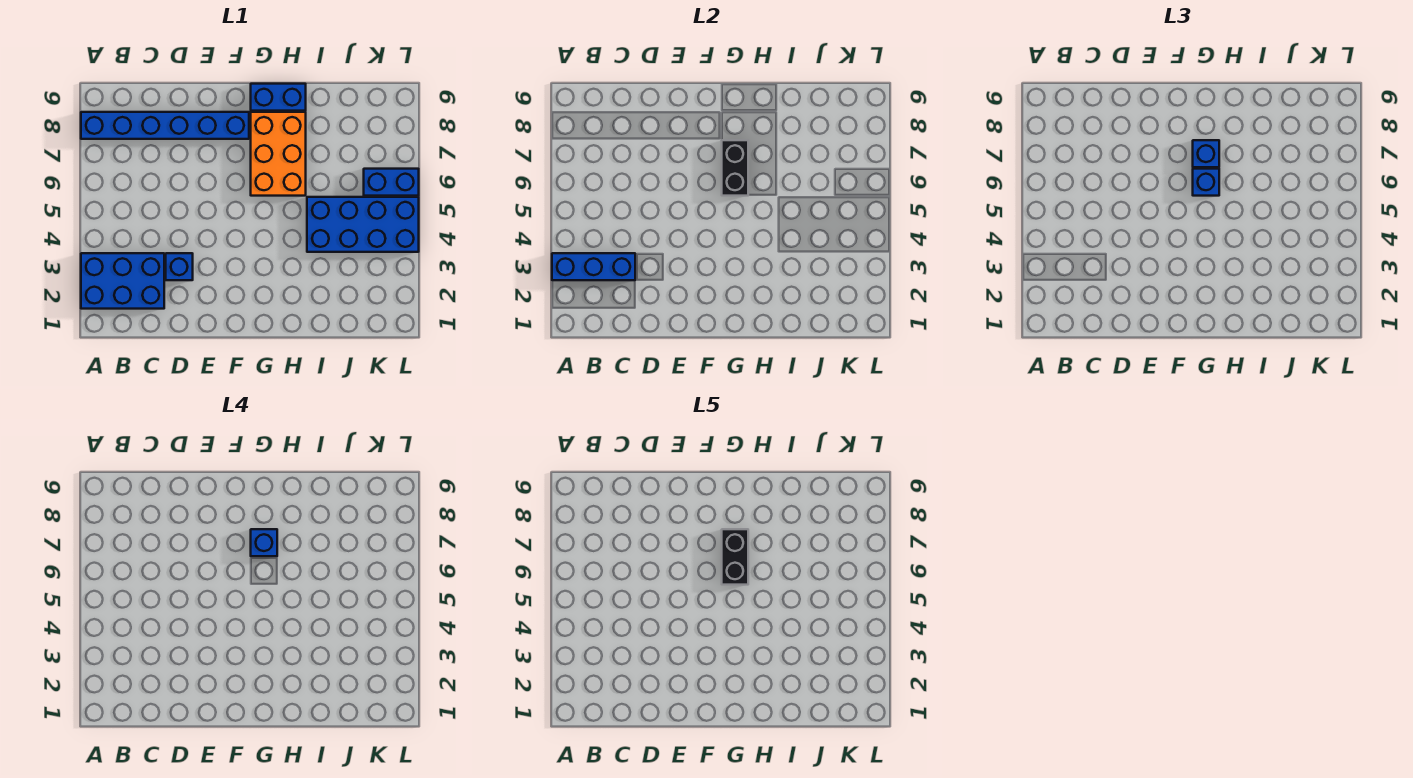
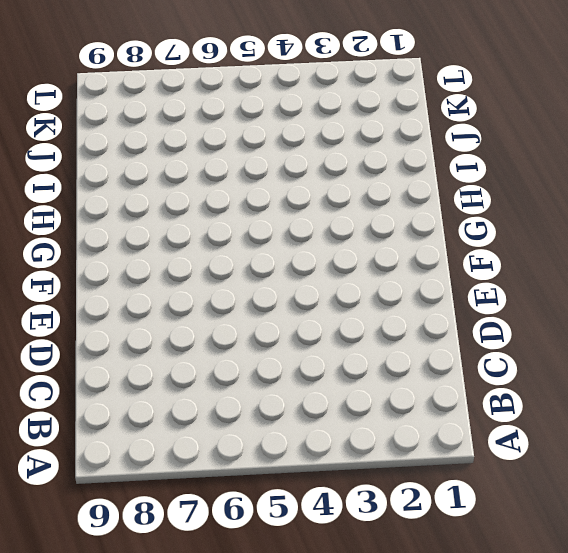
none -> blue brick A2:C3 level 1
none -> blue brick A8:F8 level 1
none -> blue brick D3 level 1

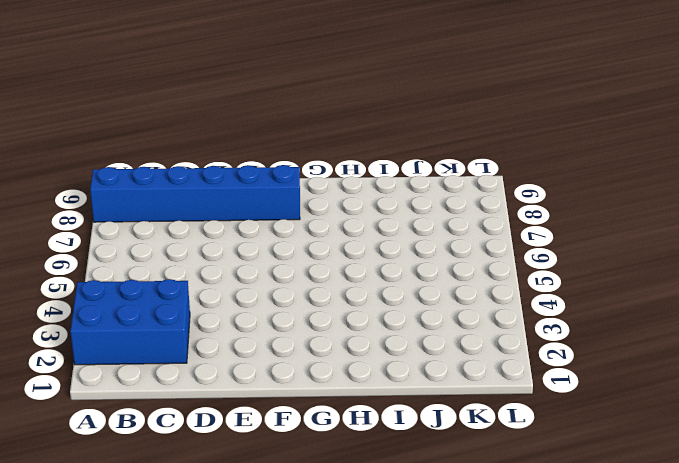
none -> blue brick D3 level 1
none -> orange brick G6:H8 level 1
none -> blue brick G9:H9 level 1

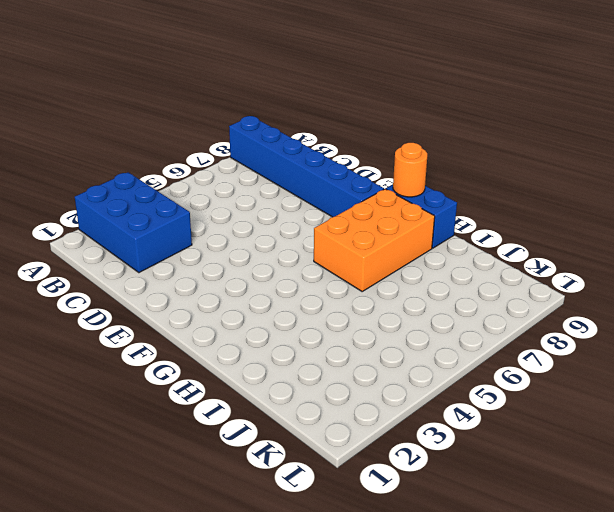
orange round brick G9 level 2 -> none
none -> blue brick D3 level 1
none -> blue brick I4:L5 level 1
none -> blue brick K6:L6 level 1

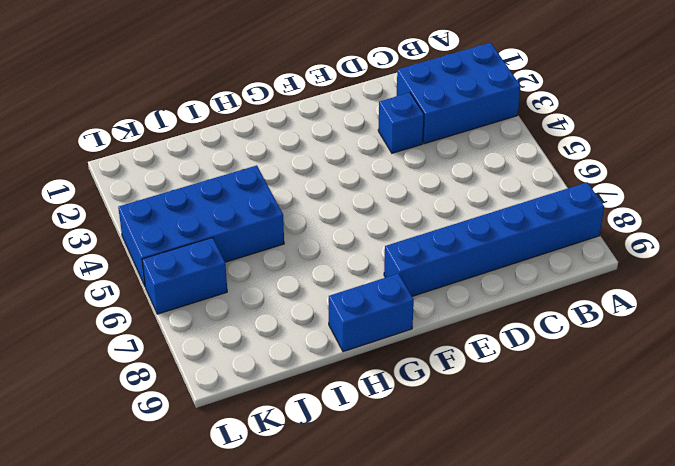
none -> orange brick G6:H8 level 1
none -> blue brick A3:C3 level 2
none -> black brick G6:G7 level 2

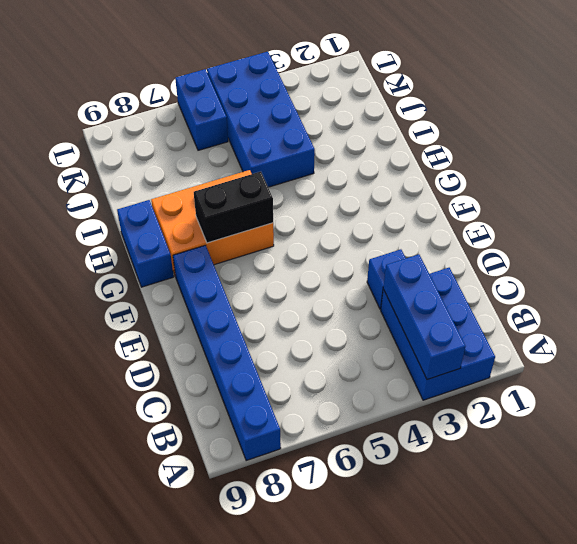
none -> blue brick G6 level 3
none -> blue brick G7 level 3
none -> blue brick G7 level 4

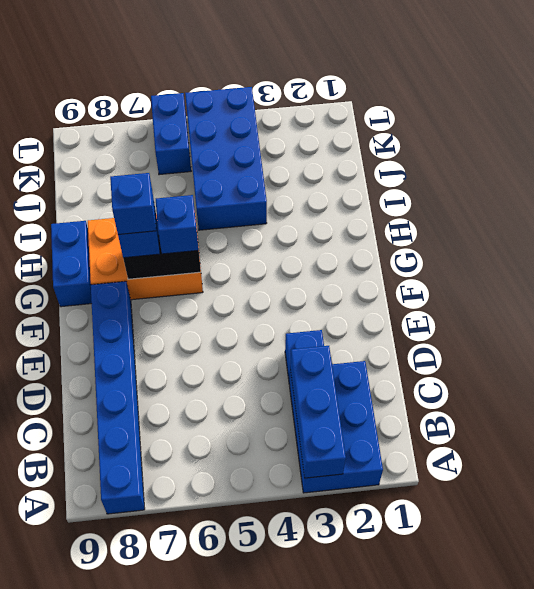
none -> black brick G6:G7 level 5

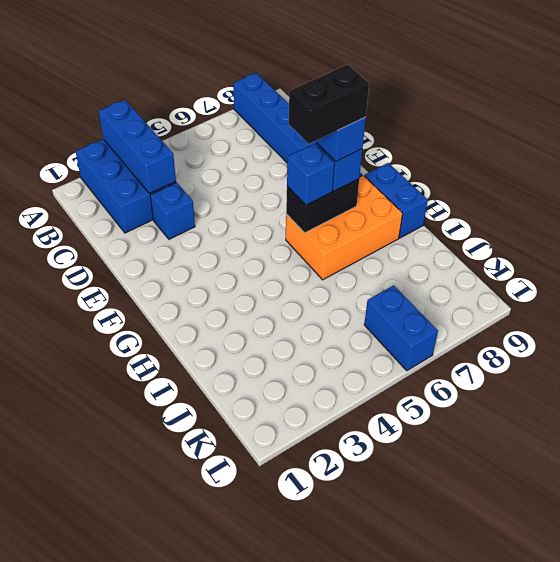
none -> blue brick I4:L5 level 1

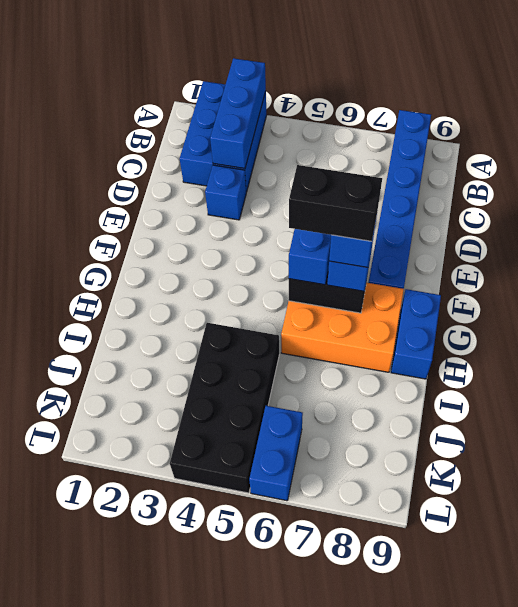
black brick I4:L5 level 1 -> blue brick I4:L5 level 1

